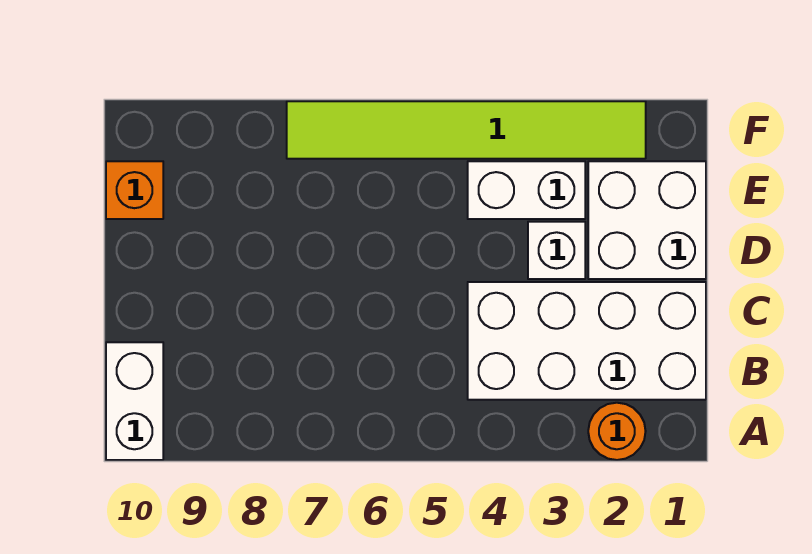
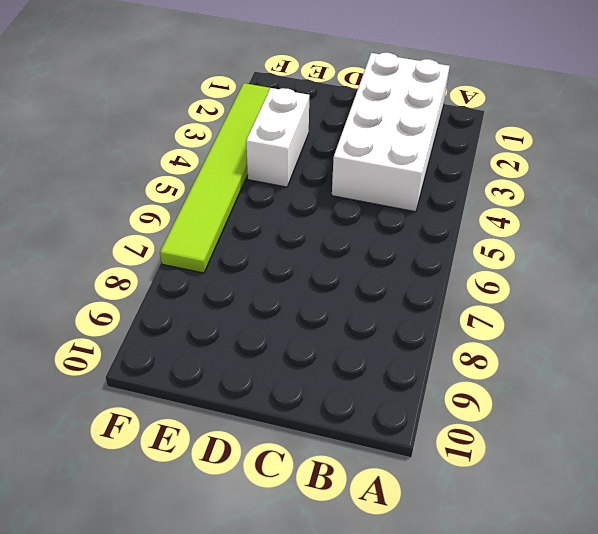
none -> orange round brick A2 level 1
none -> white brick A10:B10 level 1

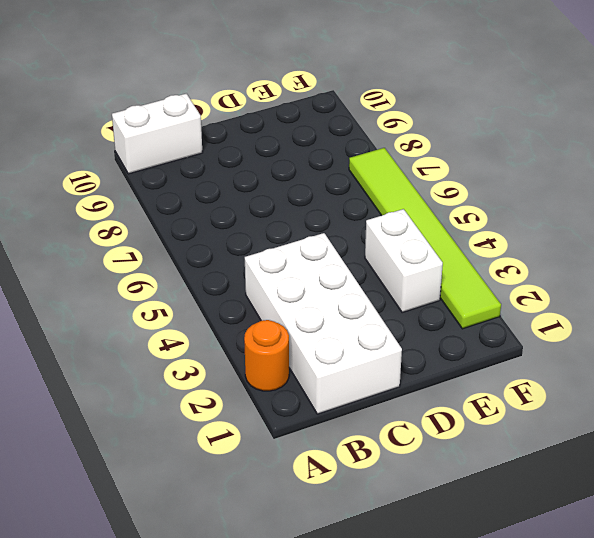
none -> white brick D1:E2 level 1
none -> white brick D3 level 1

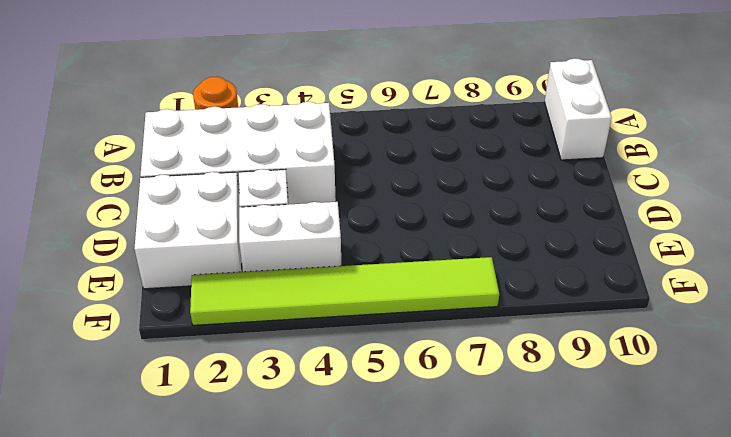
none -> orange brick E10 level 1

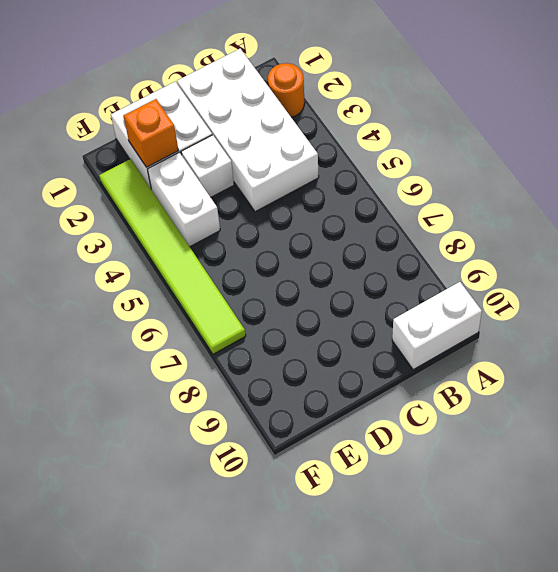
orange brick E2 level 2 -> orange brick E10 level 1

